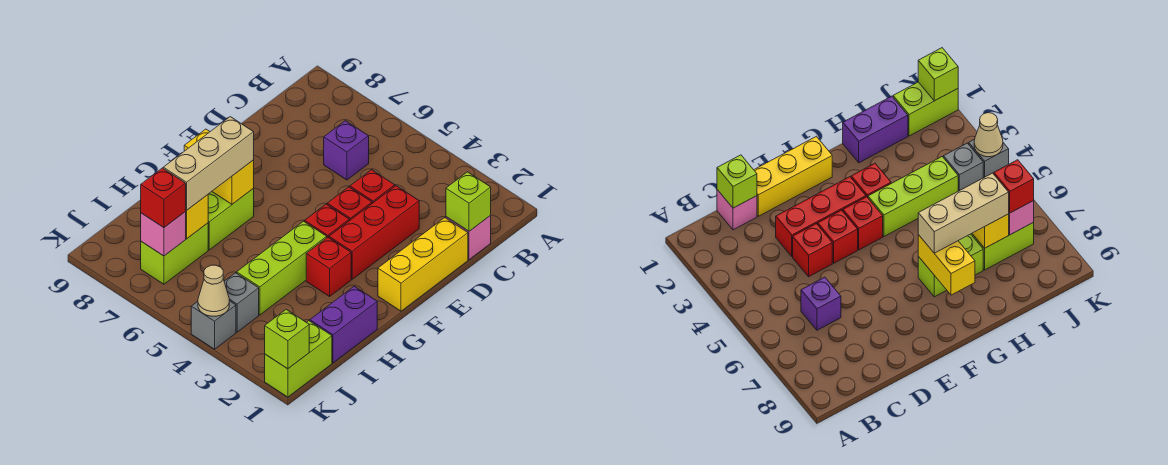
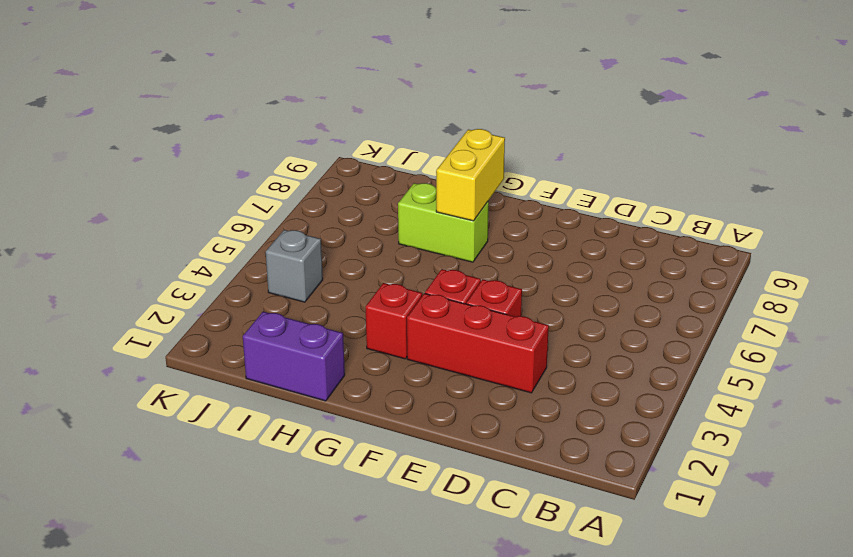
none -> pink brick C1 level 1
none -> purple brick C6 level 1
none -> yellow brick D1:F1 level 1

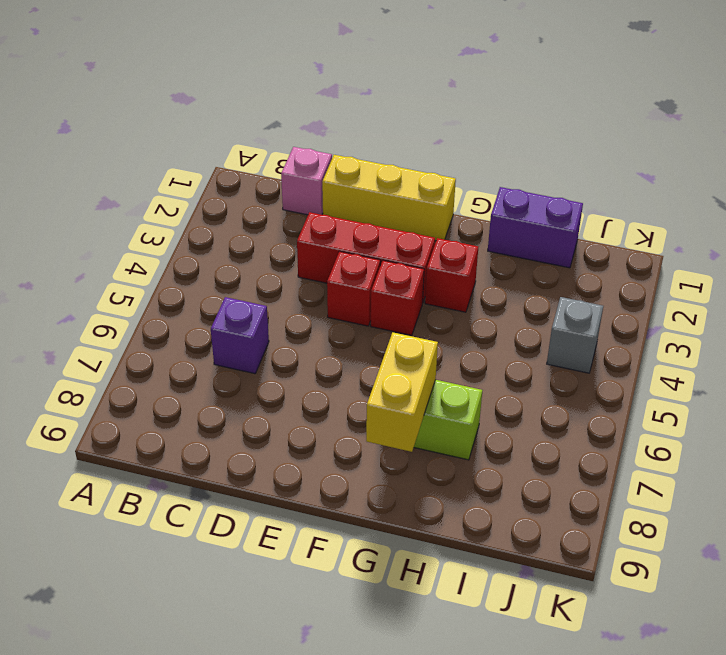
none -> red brick D4 level 1
none -> lime brick G4:I4 level 1
none -> lime brick I7:J7 level 1

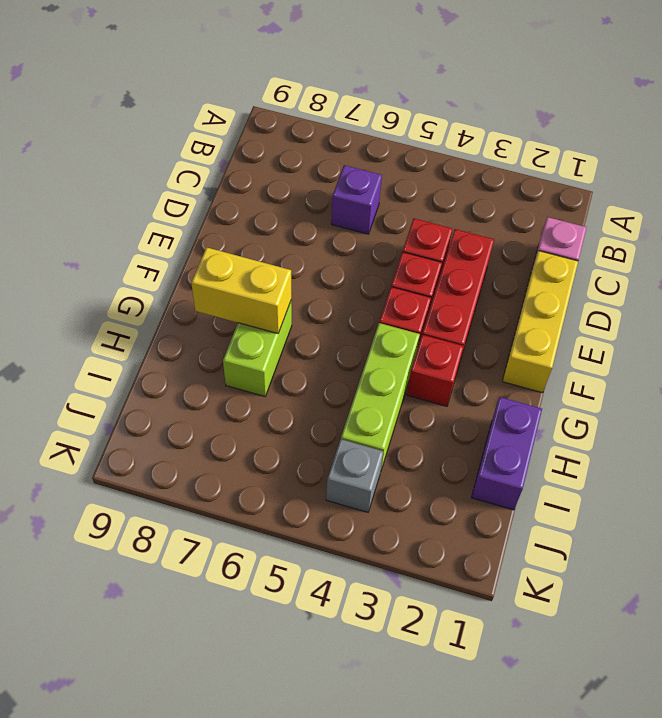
none -> lime brick I7:J7 level 1
none -> lime brick J1:K1 level 1
none -> grey brick K4 level 1

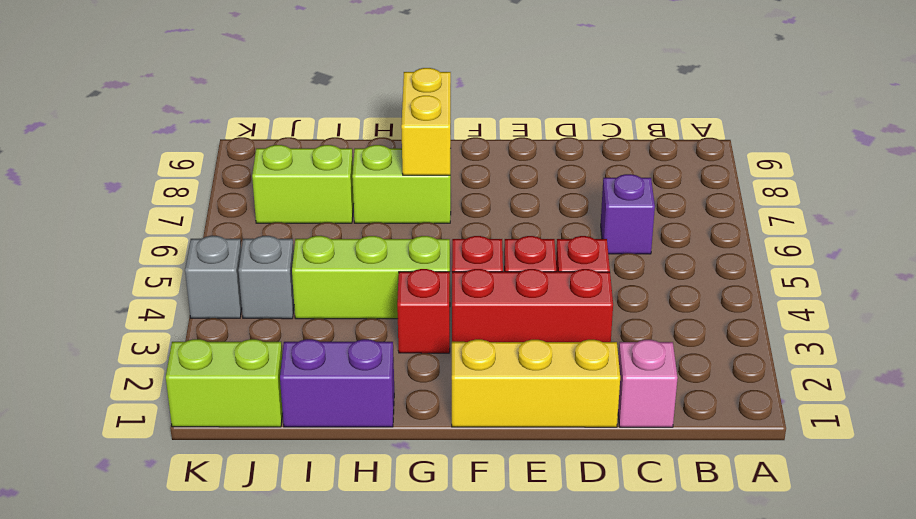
none -> lime brick C1 level 2
none -> yellow brick I7 level 2
none -> pink brick J7 level 2

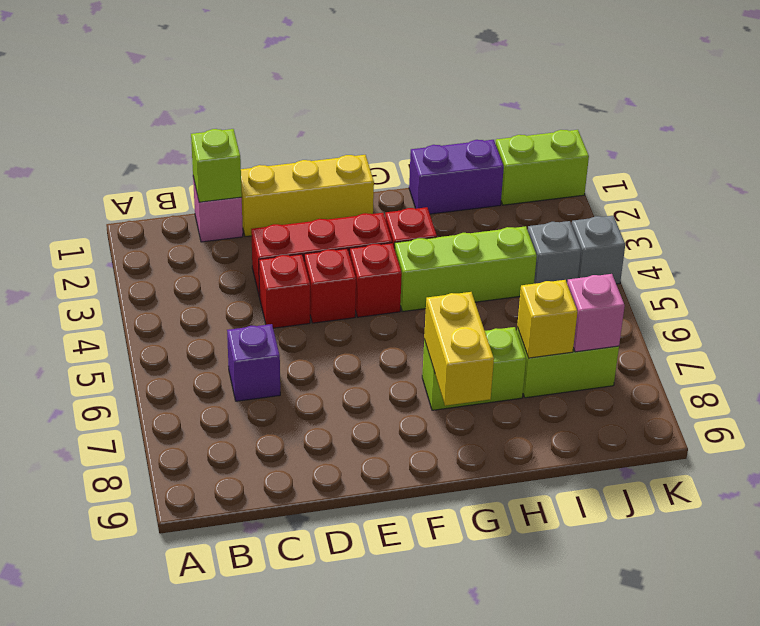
none -> lime brick K1 level 2
none -> tan cone K4 level 2
none -> tan brick G7:I7 level 3

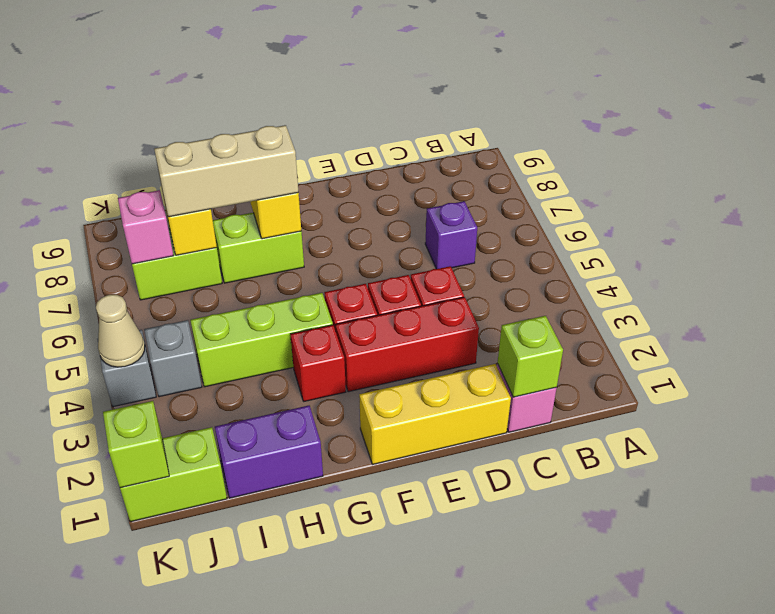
none -> red brick J7 level 3

